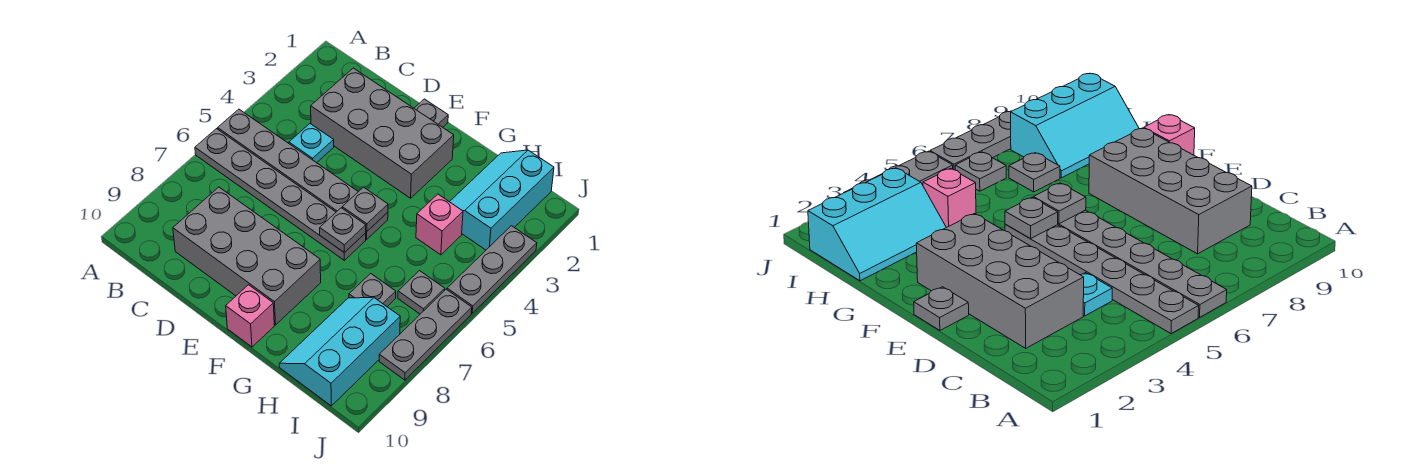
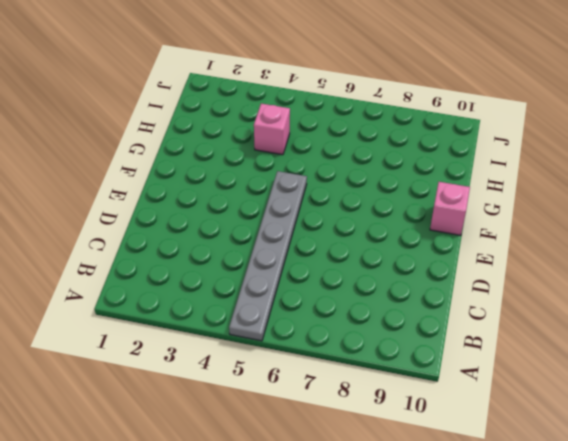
none -> grey plate A6:F6 level 1
none -> grey brick C2:F3 level 1
none -> cyan plate C4 level 1

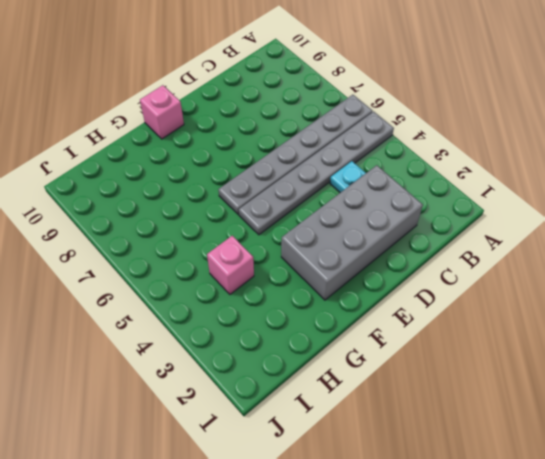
none -> grey brick C8:F9 level 1
none -> grey plate E1 level 1
none -> cyan slope H1:I3 level 1 top I

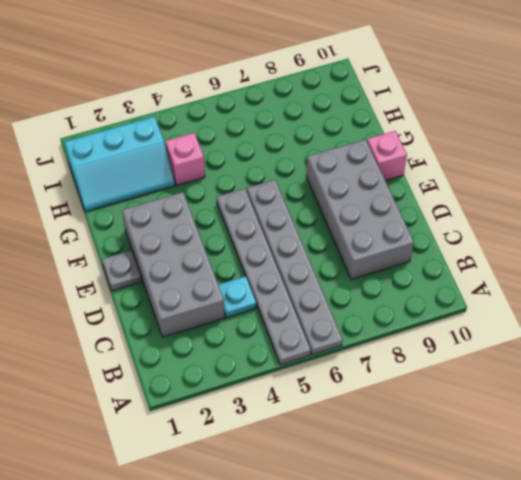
none -> grey plate H7 level 1
none -> cyan slope H8:I10 level 1 top I
none -> grey plate I6 level 1

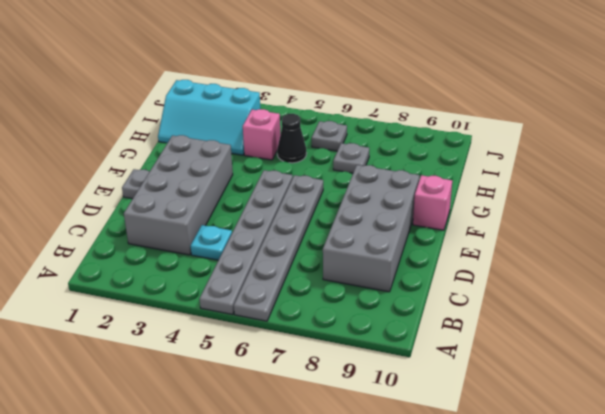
black cone H5 level 1 -> none
none -> cyan slope H8:I10 level 1 top I
none -> grey plate J3:J5 level 1
none -> grey plate J6:J8 level 1

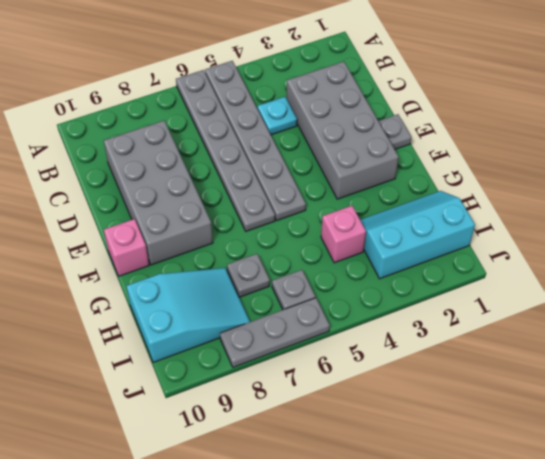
cyan slope H8:I10 level 1 top 10 -> cyan slope H8:I10 level 1 top I
none -> grey plate J3:J5 level 1
none -> grey plate F5 level 2
none -> grey plate F6 level 2

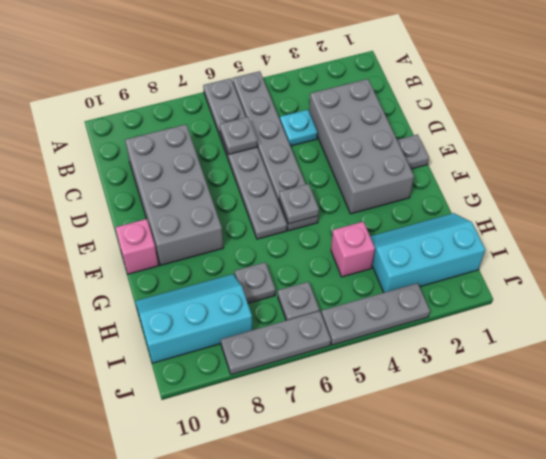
grey plate C6 level 2 -> grey plate F6 level 2

